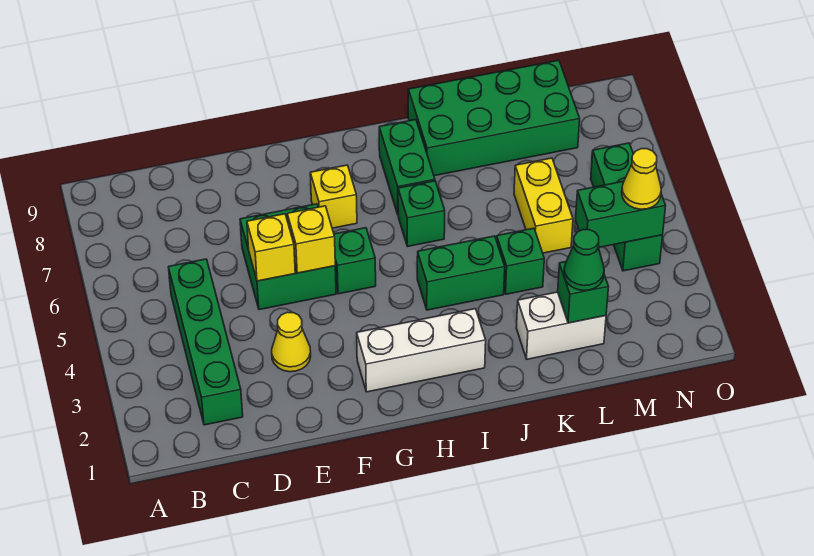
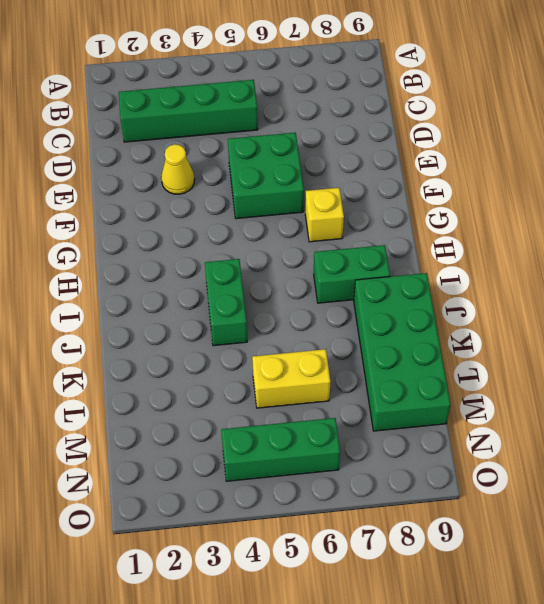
none -> white brick G2:I2 level 1
none -> green brick G5 level 1
none -> green brick I6 level 1

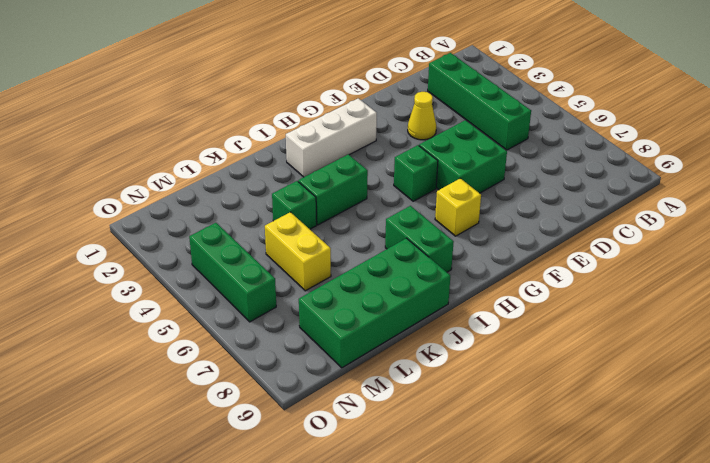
none -> green brick I6 level 1
none -> white brick K2:L2 level 1
none -> yellow brick E5 level 2

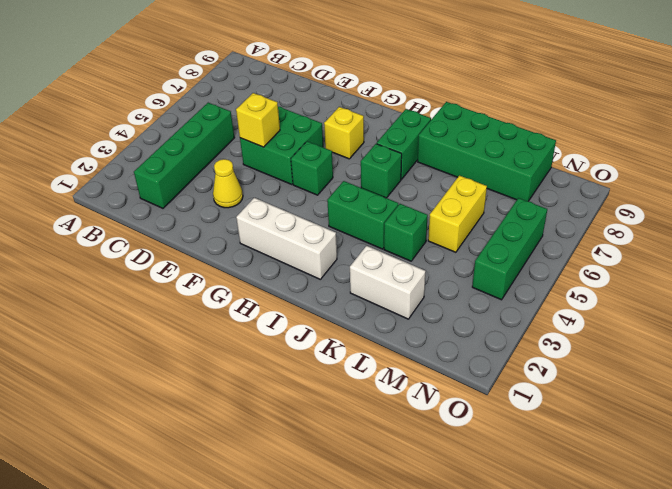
none -> yellow brick F5 level 2
none -> green brick L2 level 2
none -> green brick M4:N4 level 2

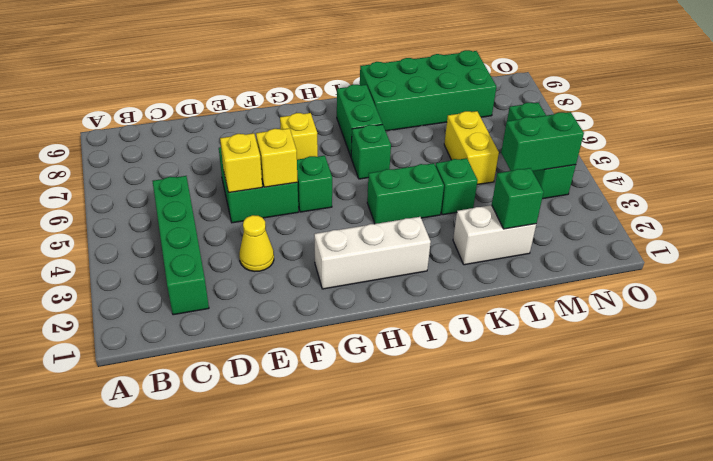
none -> green cone L2 level 3
none -> yellow cone N4 level 3

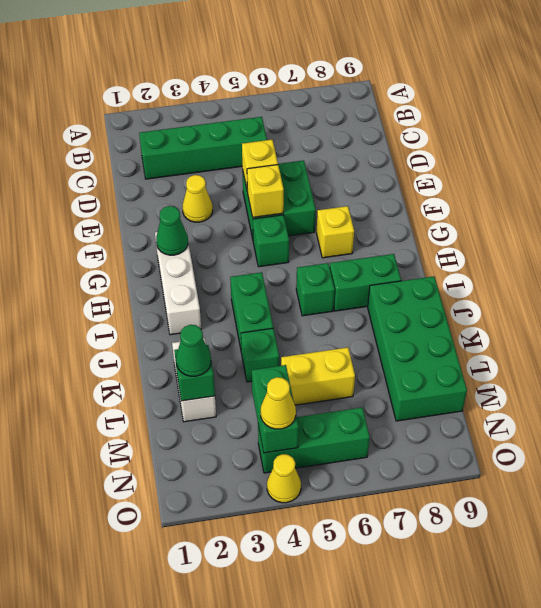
green cone G2 level 2 -> none
yellow cone O4 level 1 -> none

